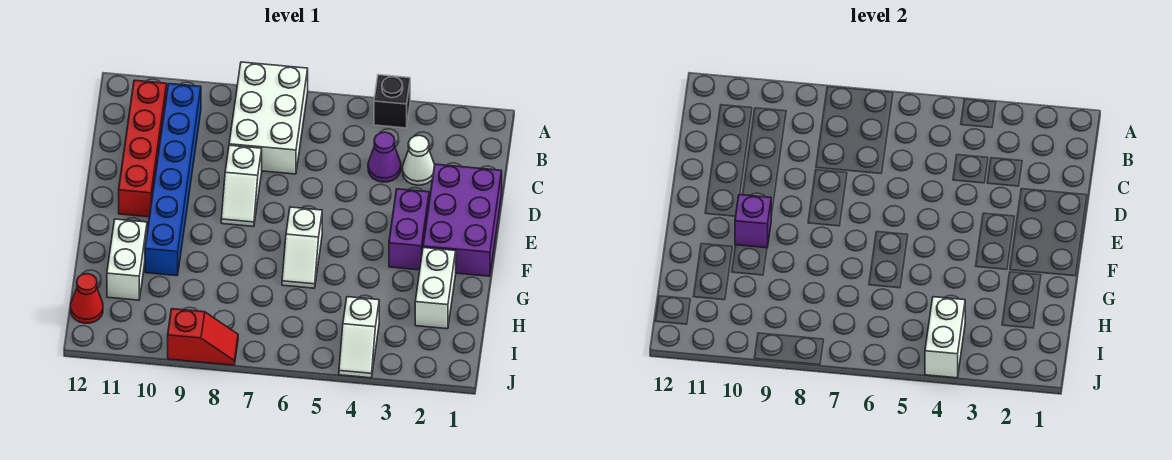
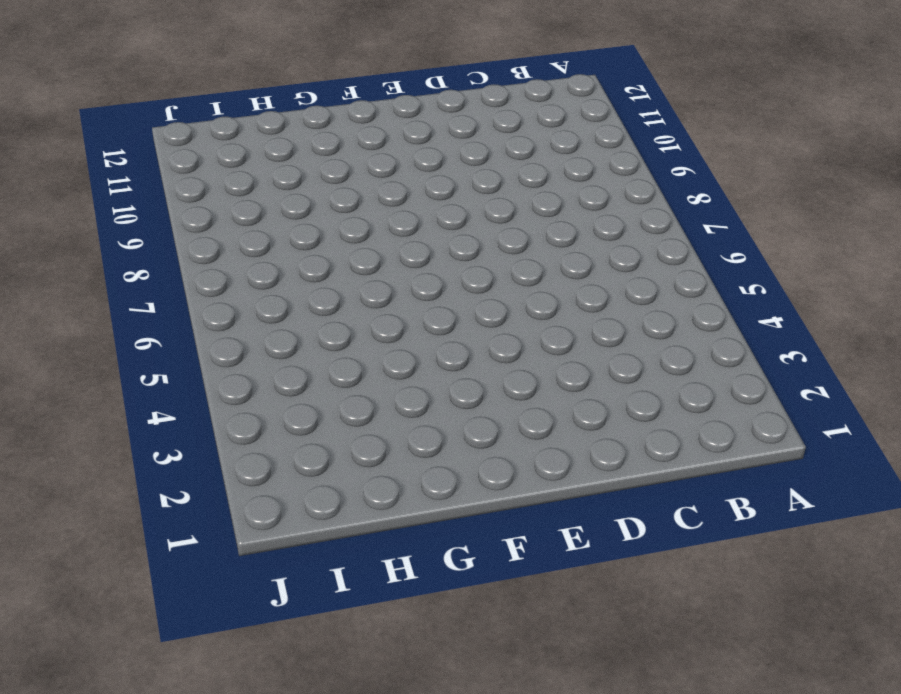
none -> black brick A4 level 1
none -> white brick A7:C8 level 1
none -> blue brick B10:G10 level 1

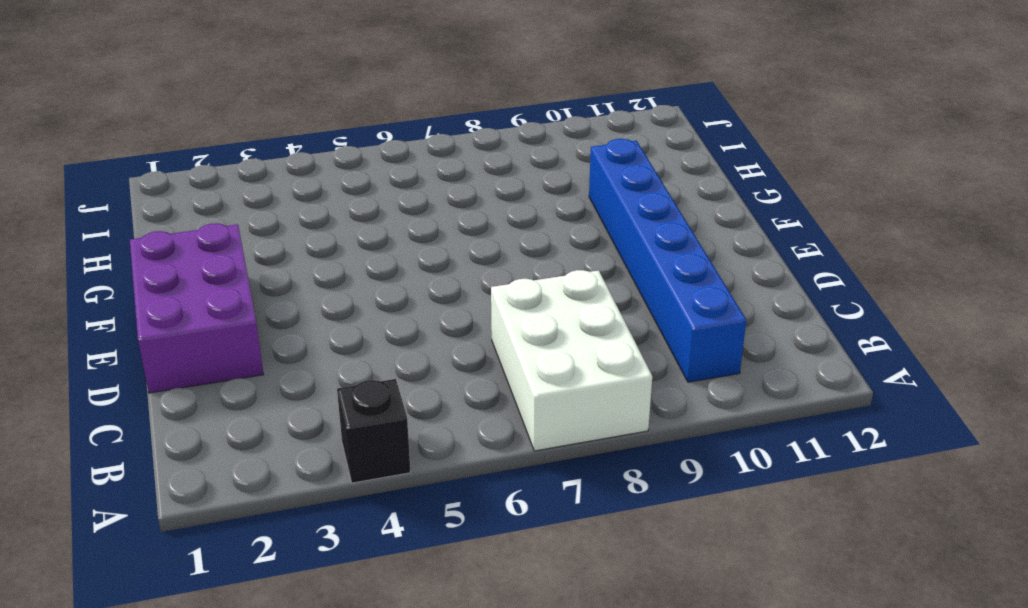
none -> red brick B11:E11 level 1
none -> white cone C3 level 1
none -> purple cone C4 level 1

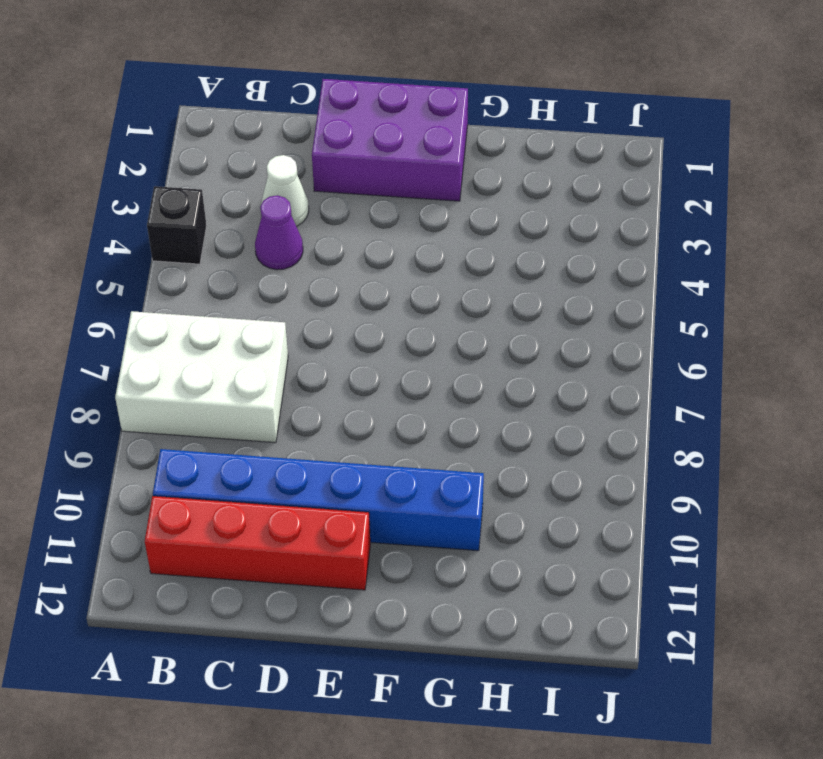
none -> white slope D8:E8 level 1 top D
none -> purple brick E3:F3 level 1
none -> white slope F6:G6 level 1 top F

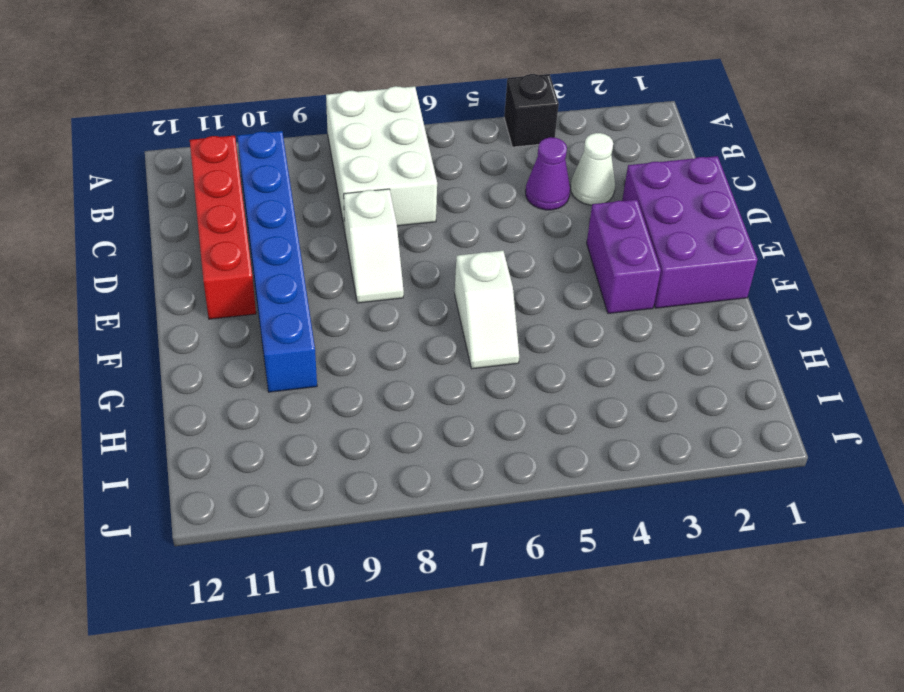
none -> white brick G2:H2 level 1
none -> white brick G11:H11 level 1
none -> white slope I4:J4 level 1 top I

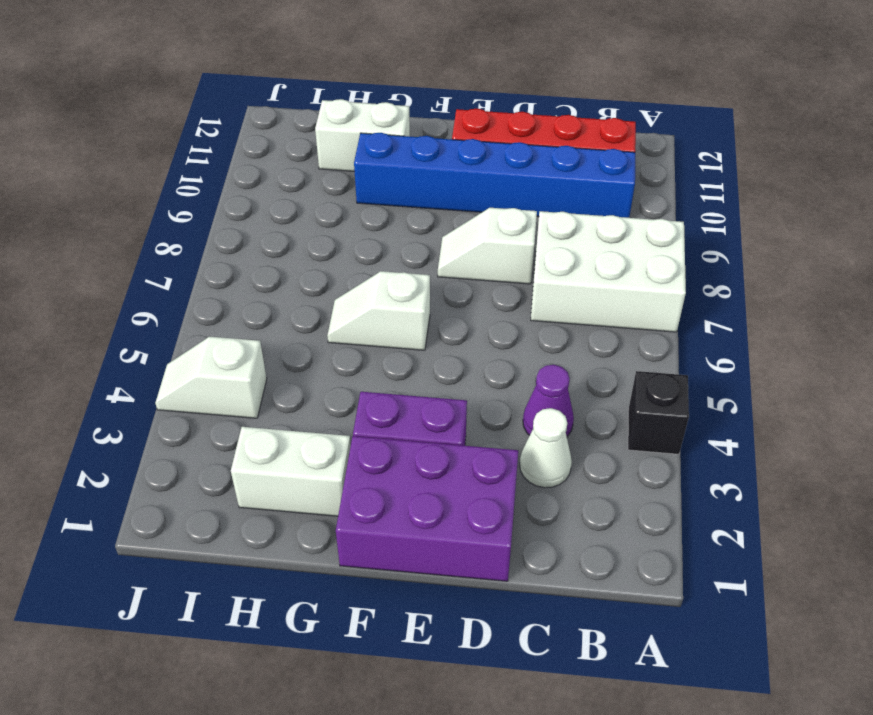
none -> red cone I12 level 1
none -> red slope J8:J9 level 1 top 9
none -> purple brick F10 level 2

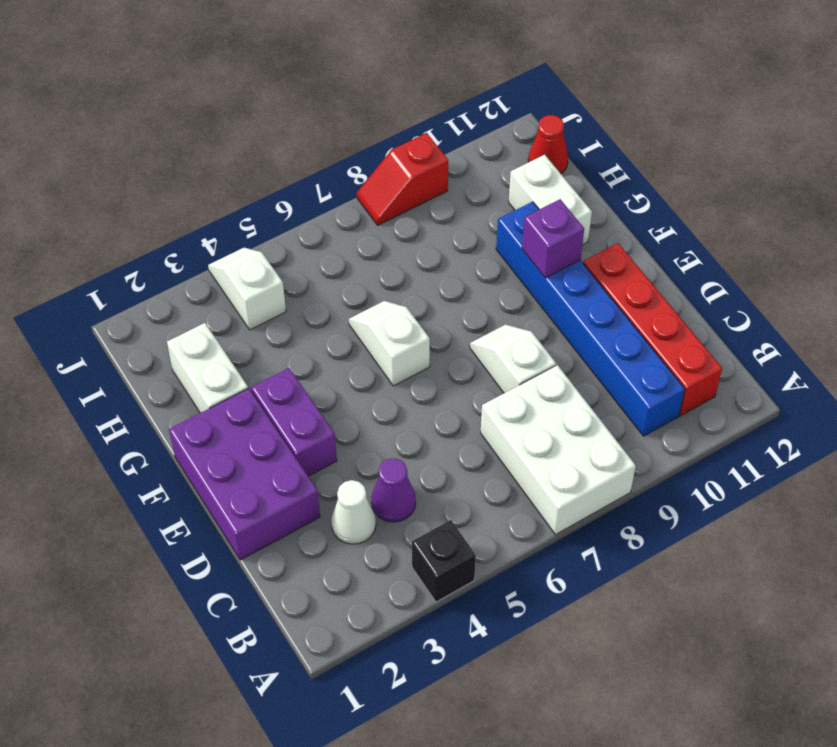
none -> white brick I4:J4 level 2

